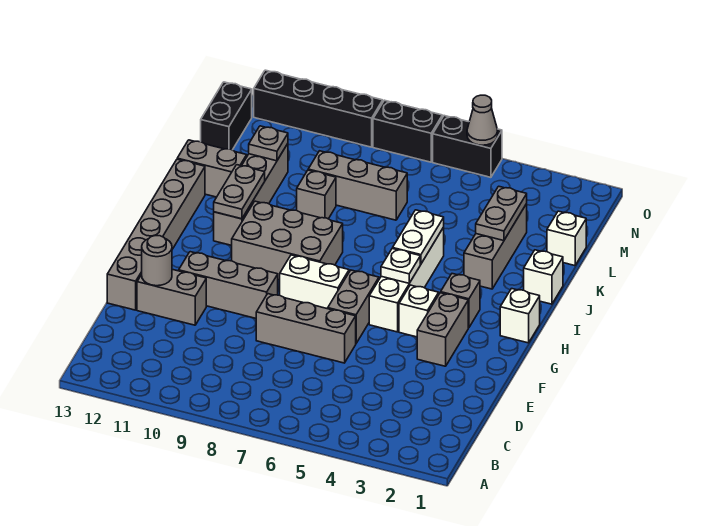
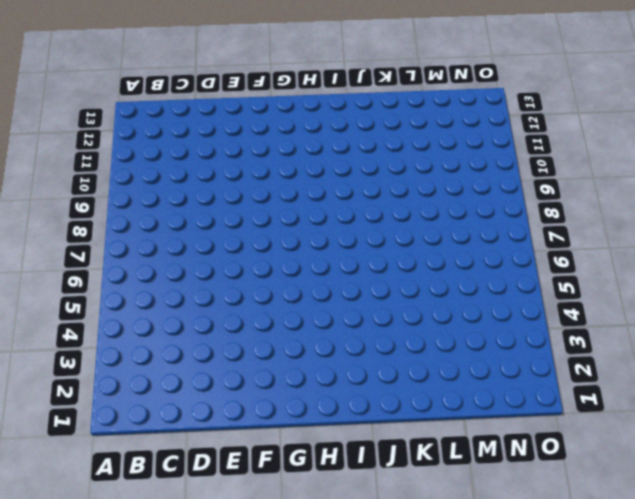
none -> grey brick E6:E8 level 1
none -> grey brick E11:E12 level 1
none -> grey brick E13:J13 level 1
none -> grey brick F3:G3 level 1

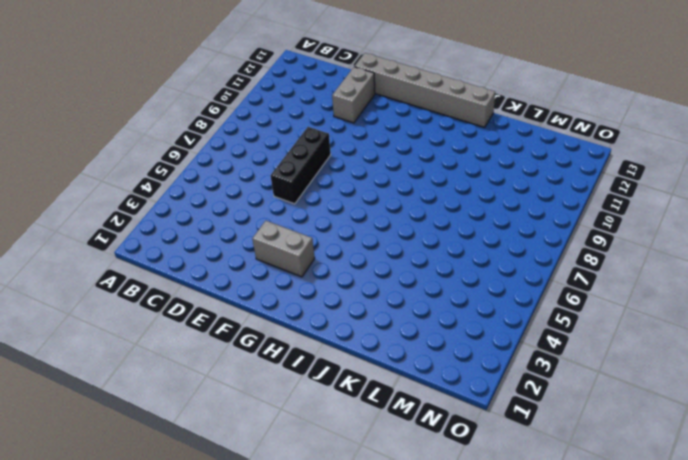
black brick E6:E8 level 1 -> grey brick E6:E8 level 1
none -> grey brick F6:G6 level 1
none -> grey brick F9:F11 level 1
none -> white brick G4 level 1
none -> white brick G5:J5 level 1

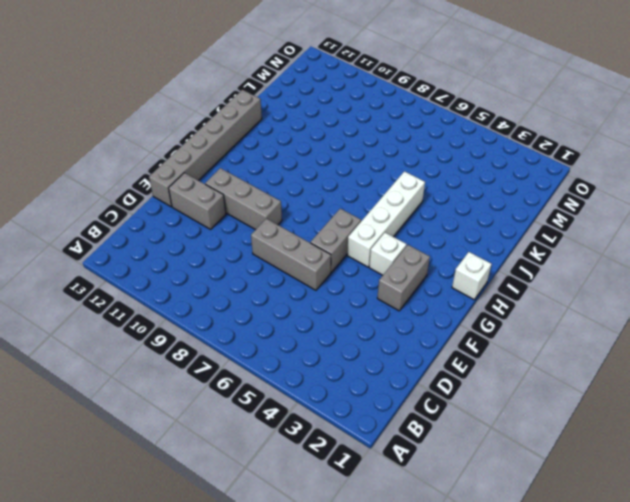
none -> white brick G7:G8 level 1
none -> grey brick H3 level 1
none -> grey brick H8:I10 level 1
none -> grey brick I11:L11 level 1

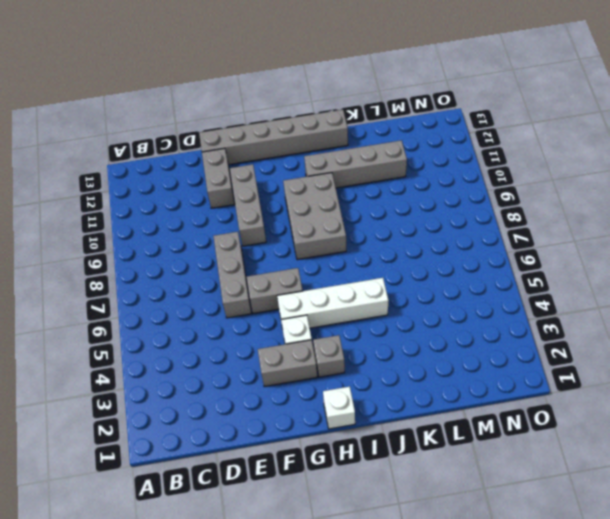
none -> white brick G7:G8 level 1
none -> white brick J1 level 1
none -> grey brick J3:L3 level 1
none -> grey brick K9 level 1

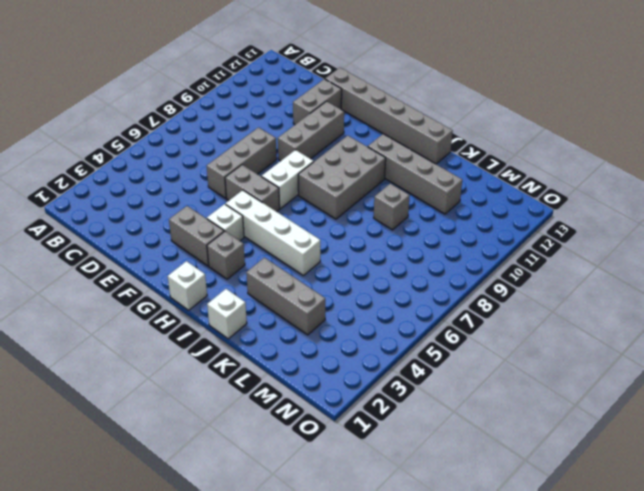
none -> grey brick K12:K13 level 1
none -> white brick L1 level 1
none -> grey brick L7:L9 level 1
none -> black brick M13:N13 level 1

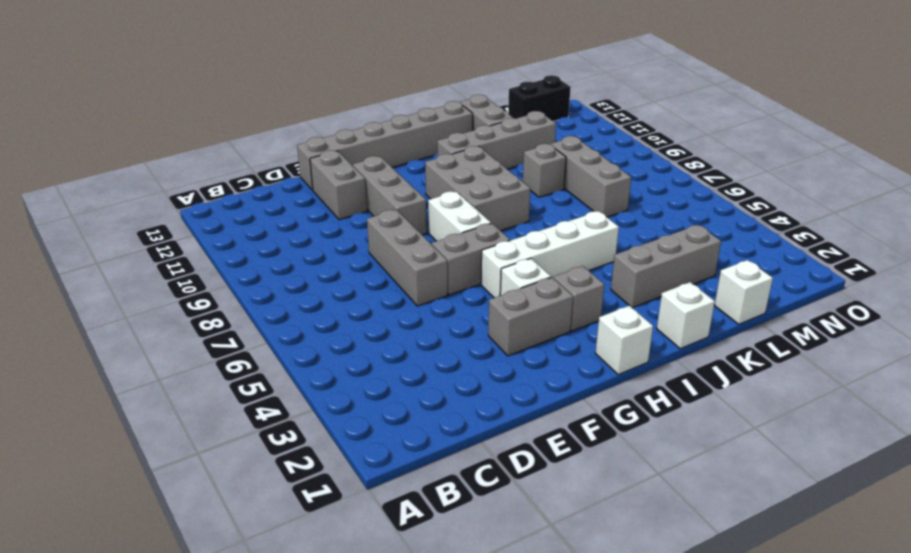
none -> black brick O5:O6 level 1
none -> black brick O7:O8 level 1
none -> black brick O9:O12 level 1
none -> grey round brick E12 level 2

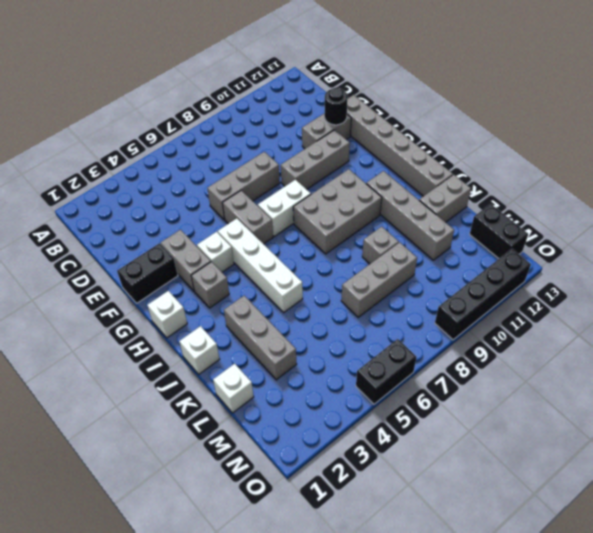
black round brick E12 level 2 -> grey round brick E12 level 2
black brick F1:F2 level 1 -> black brick O7:O8 level 1
none -> white plate H5 level 2
none -> white plate I5:J5 level 2
none -> grey plate I11:J11 level 2
none -> grey plate K3:L3 level 2

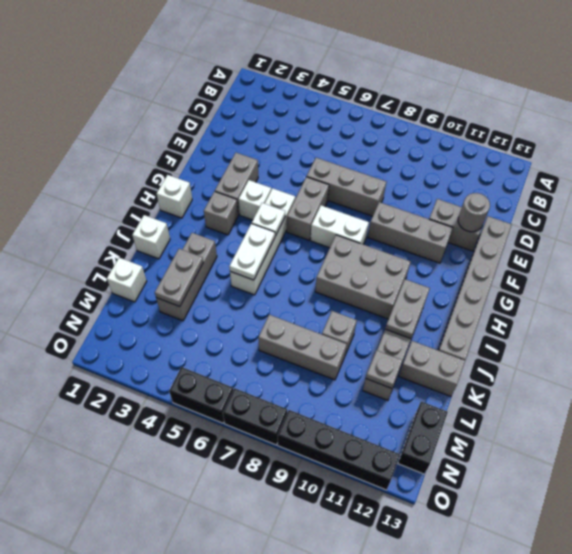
none -> grey cone O5 level 2

